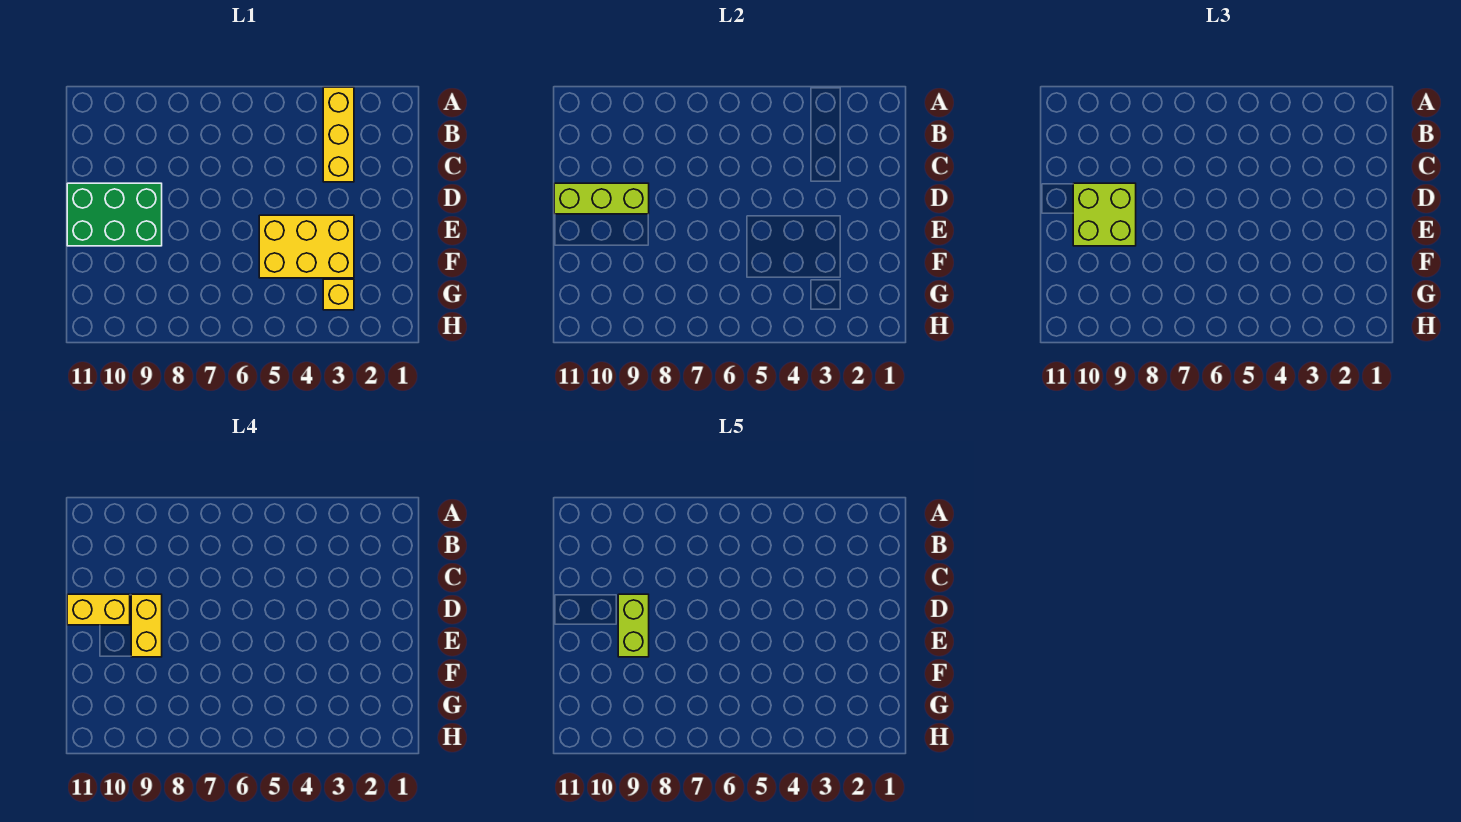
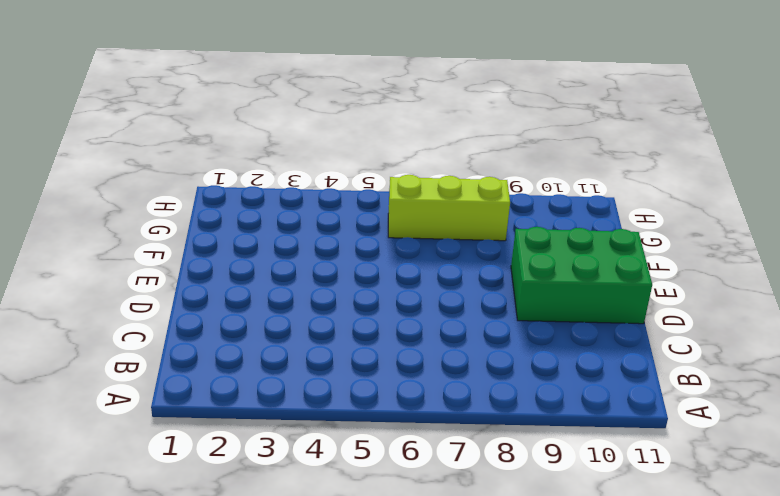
lime brick G6:G8 level 1 -> lime brick D9:D11 level 2
none -> yellow brick A3:C3 level 1
none -> yellow brick E3:F5 level 1

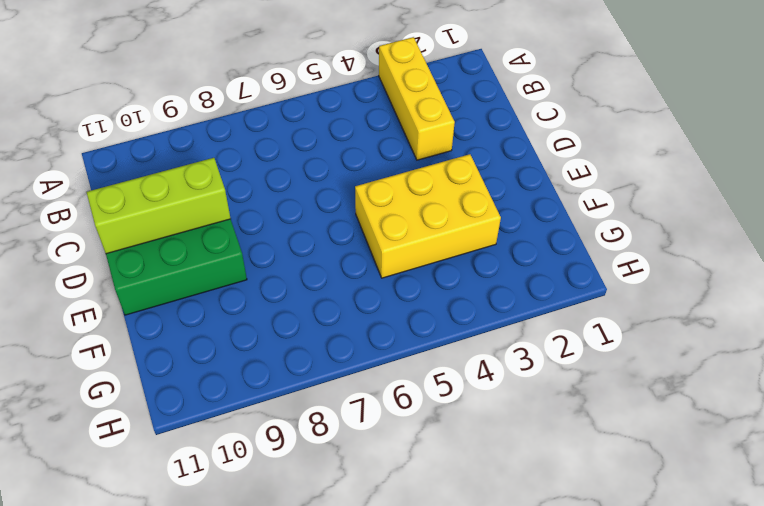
none -> yellow brick G3 level 1
none -> lime brick D9:E10 level 3

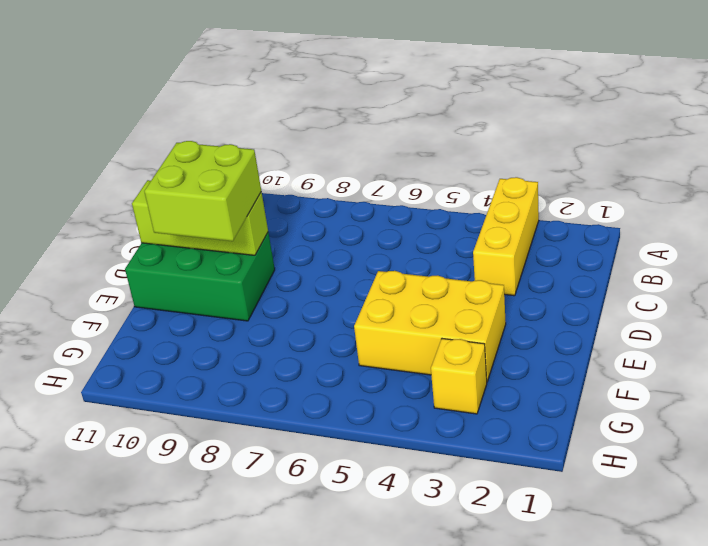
none -> yellow brick D9:E9 level 4
none -> yellow brick D10:D11 level 4

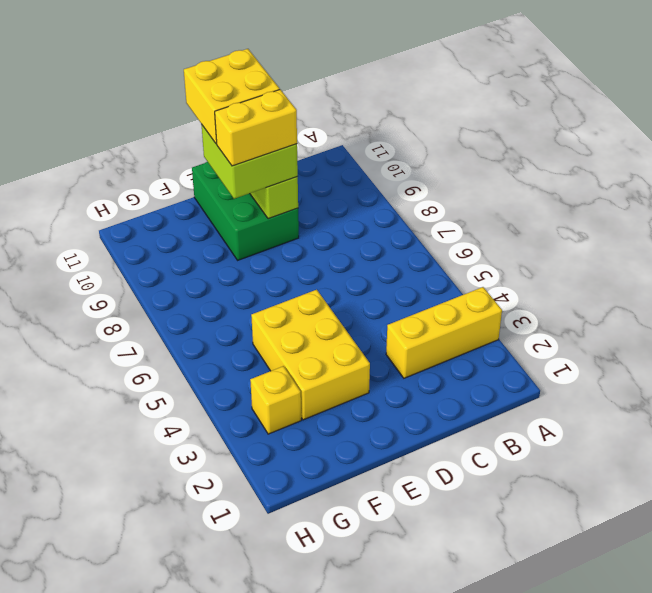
yellow brick D10:E11 level 4 -> yellow brick D10:D11 level 4
none -> lime brick D9:E9 level 5

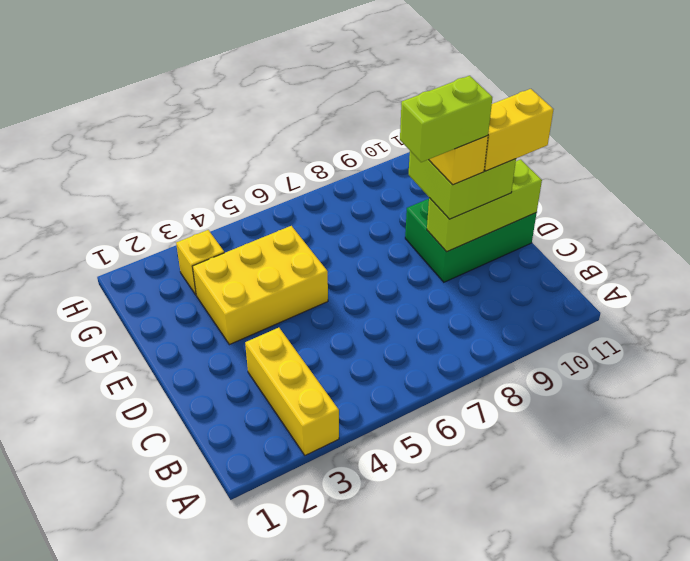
lime brick D8:D9 level 5 -> lime brick D9:E9 level 5

